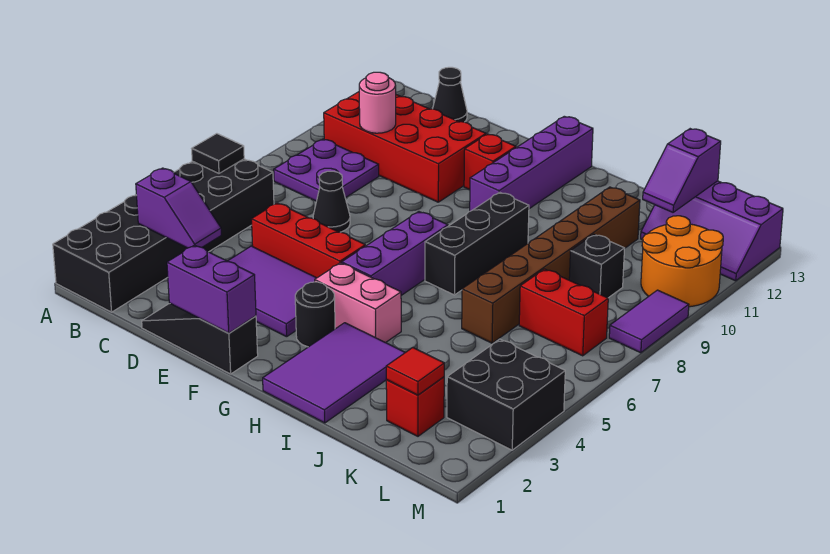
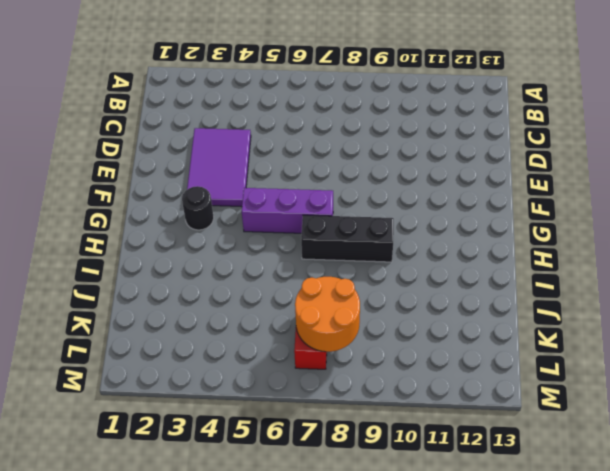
orange round brick K7:L8 level 2 -> orange round brick L10:M11 level 1
none -> black brick A1:B6 level 1
none -> purple plate B8:C9 level 1
none -> red brick B10:E11 level 1

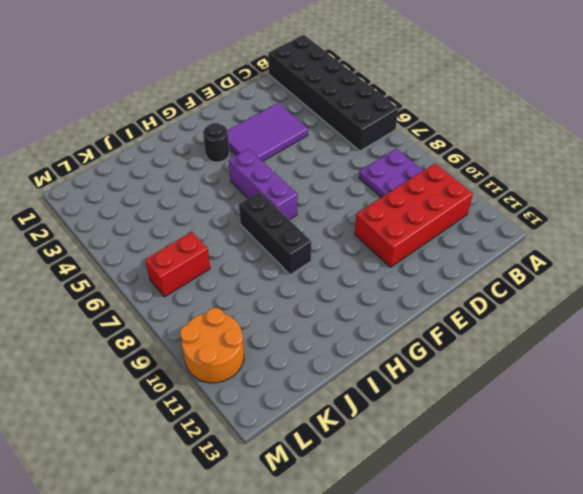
none -> black cone C13 level 1
none -> black slope D1:F1 level 1 top F
none -> red brick D5:F5 level 1

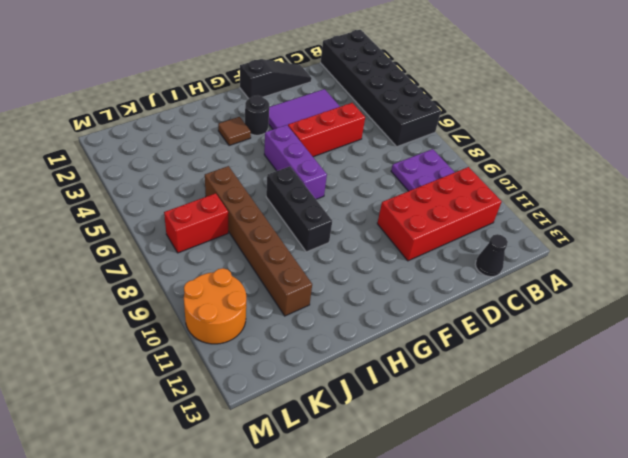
brown tile H3 level 1 -> purple tile H1:I3 level 1
none -> black cone D7 level 1
none -> red brick F11 level 1
none -> pink brick G4:H4 level 1

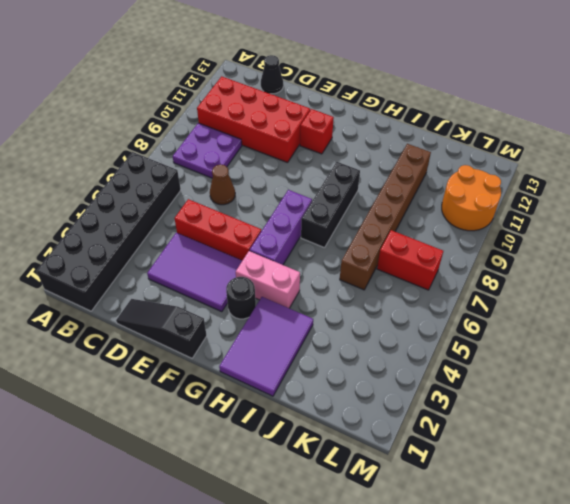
brown cone D7 level 1 -> black cone D7 level 1
none -> purple brick G10:G13 level 1
none -> red brick K2 level 1
none -> black brick K9 level 1

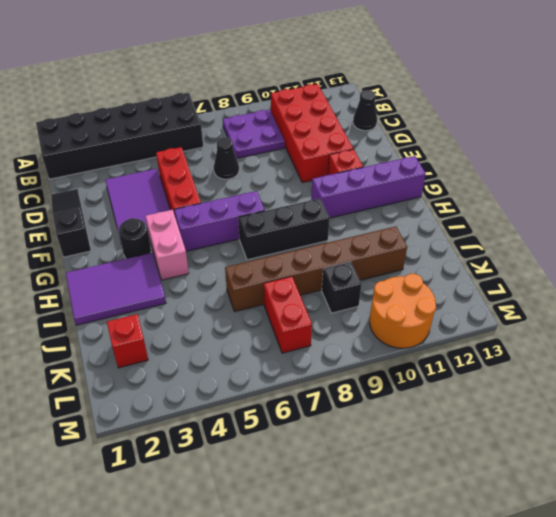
none -> purple slope K12:M13 level 1 top 13
none -> black brick L3:M4 level 1
none -> purple tile M8:M9 level 1

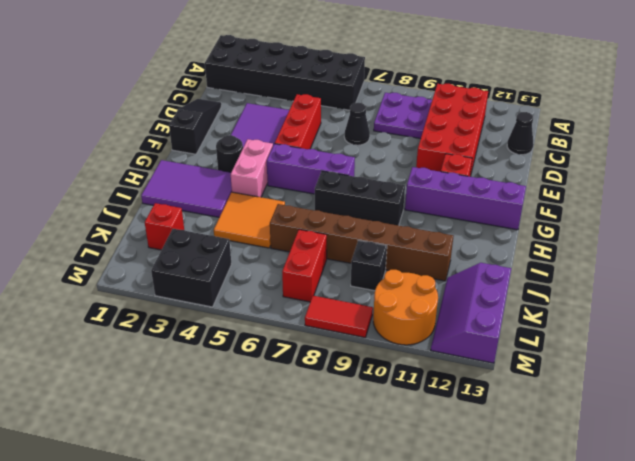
orange tile I4:J5 level 1 -> none
red tile M8:M9 level 1 -> purple tile M8:M9 level 1
none -> black tile A6 level 2
none -> purple slope B3:C3 level 2 top B
none -> pink round brick C10 level 2

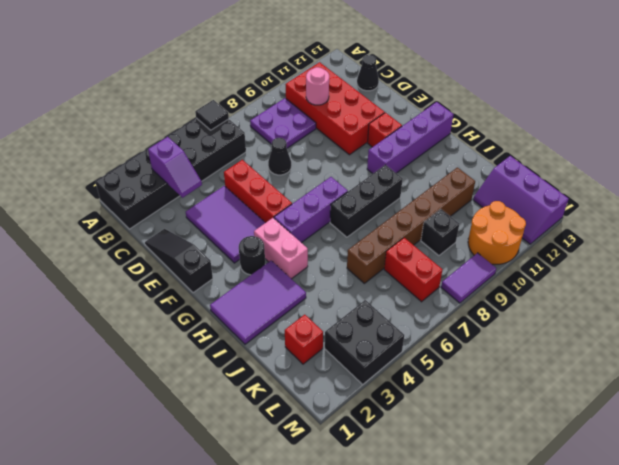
none -> purple brick E1:F1 level 2
none -> red tile K2 level 2
none -> purple slope K12:K13 level 2 top 13

